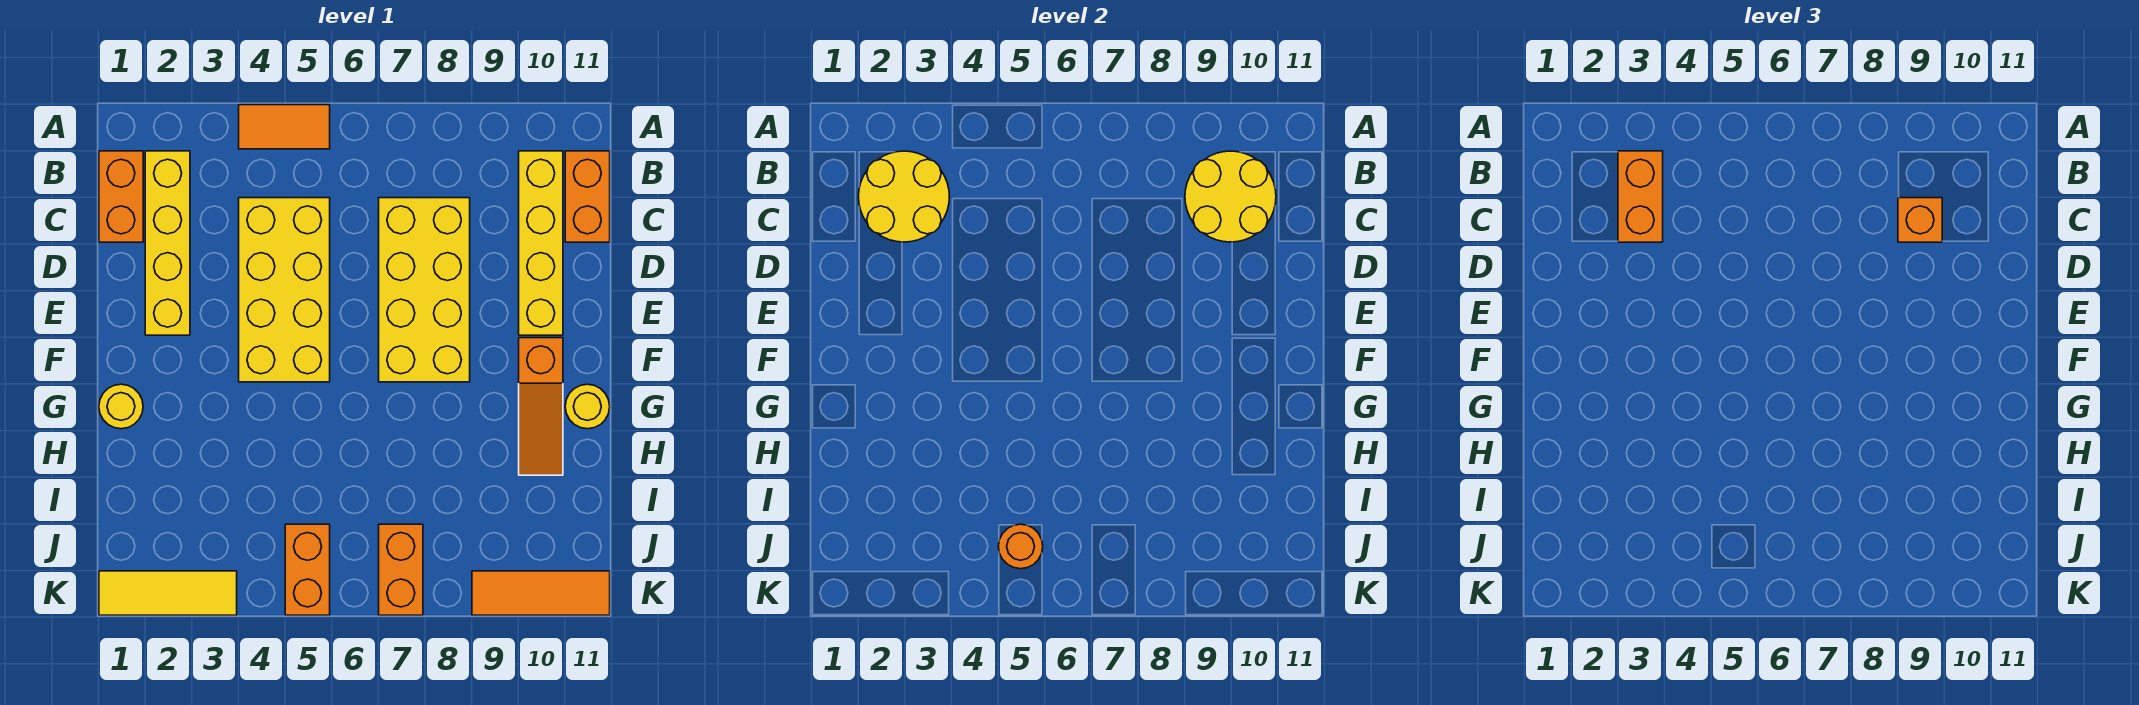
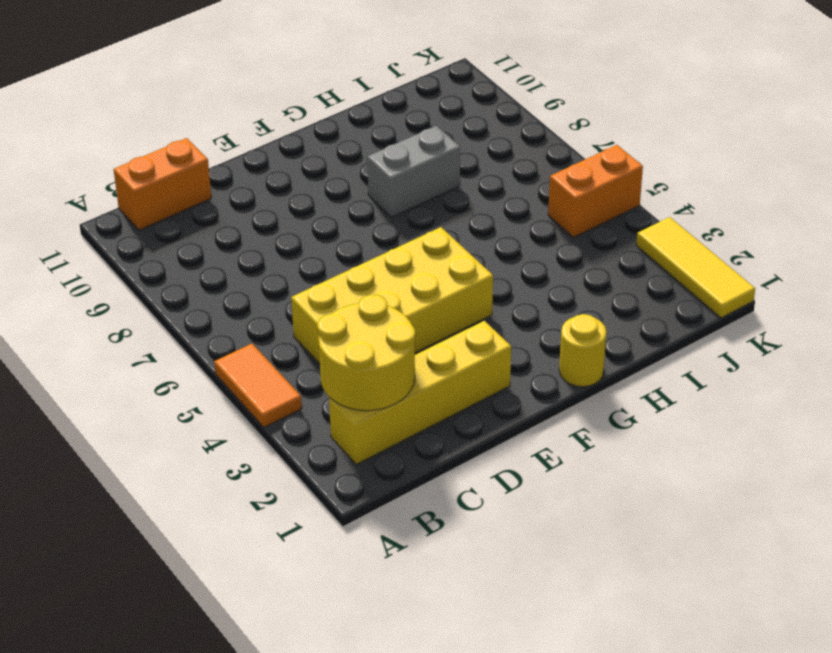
grey brick G8:H8 level 1 -> none
none -> orange brick B1:C1 level 1
none -> yellow brick B10:E10 level 1
none -> yellow brick C7:F8 level 1

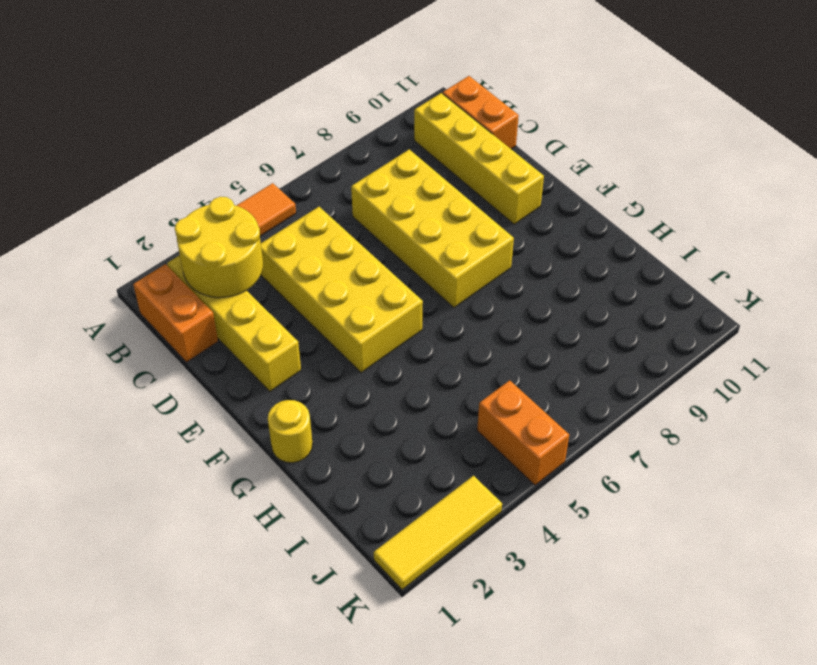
none -> orange slope F10:H10 level 1 top F
none -> yellow round brick G11 level 1
none -> orange brick J7:K7 level 1

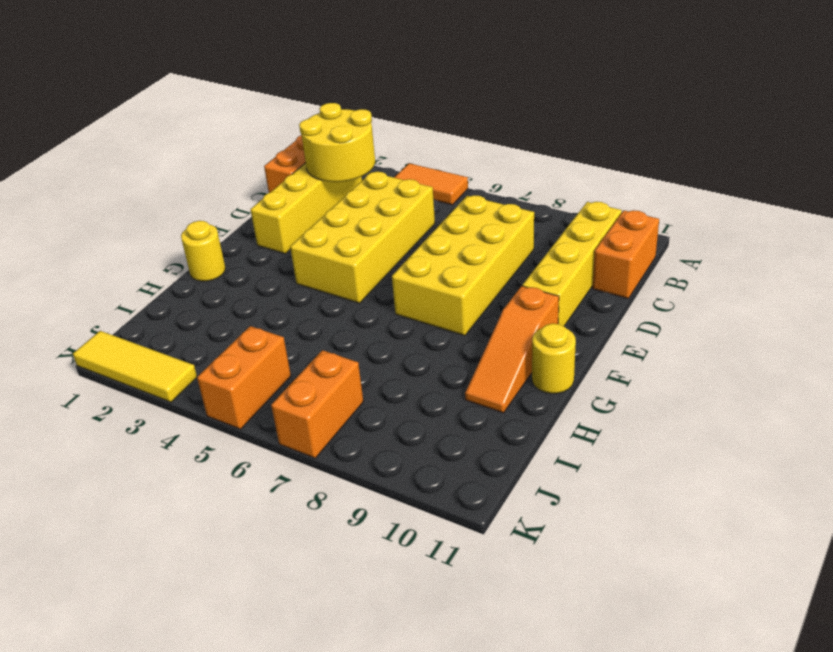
none -> orange tile K9:K11 level 1
none -> yellow round brick B9:C10 level 2
none -> orange round brick J5 level 2

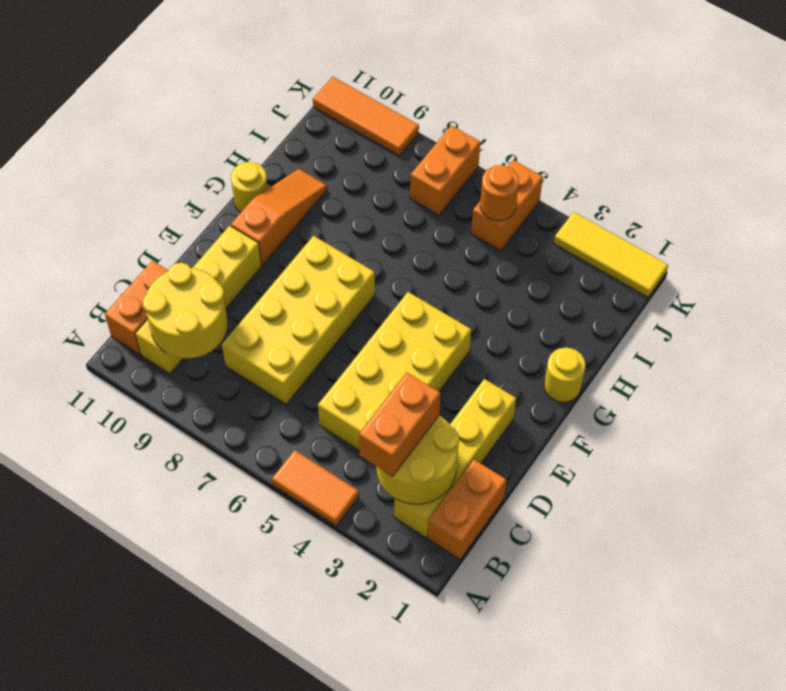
none -> orange brick C9 level 3

